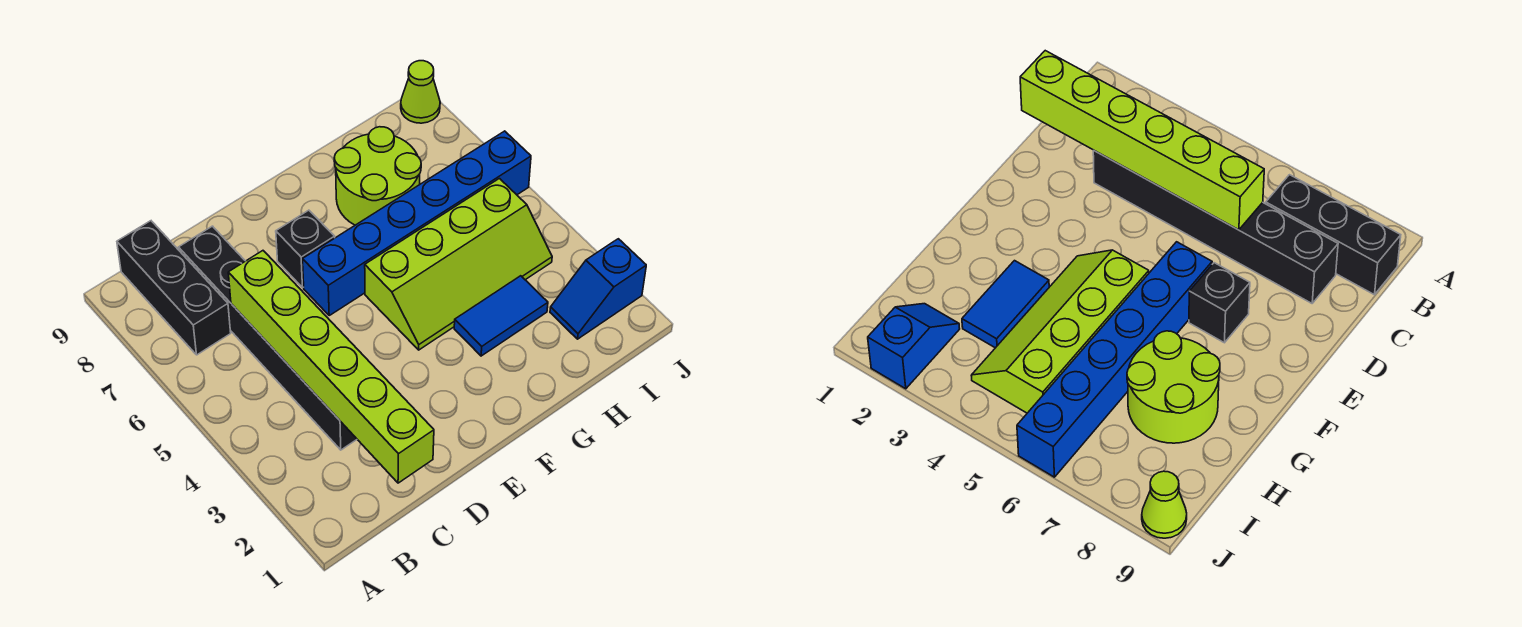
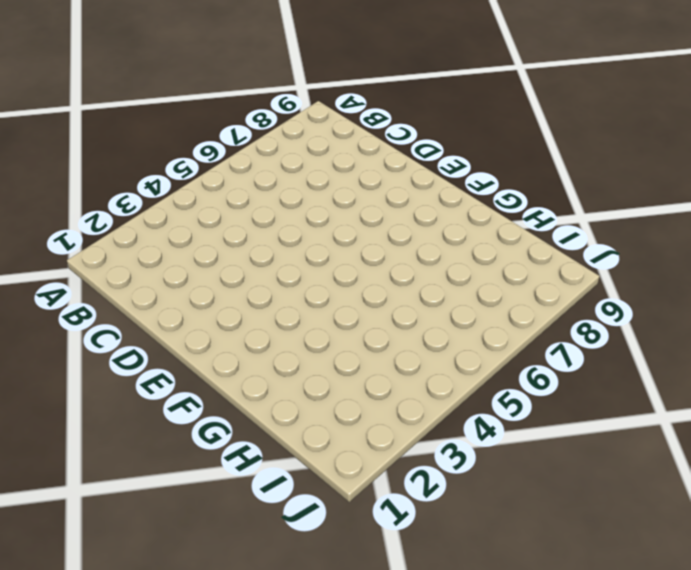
none -> black brick B7:B9 level 1
none -> black brick C3:C8 level 1

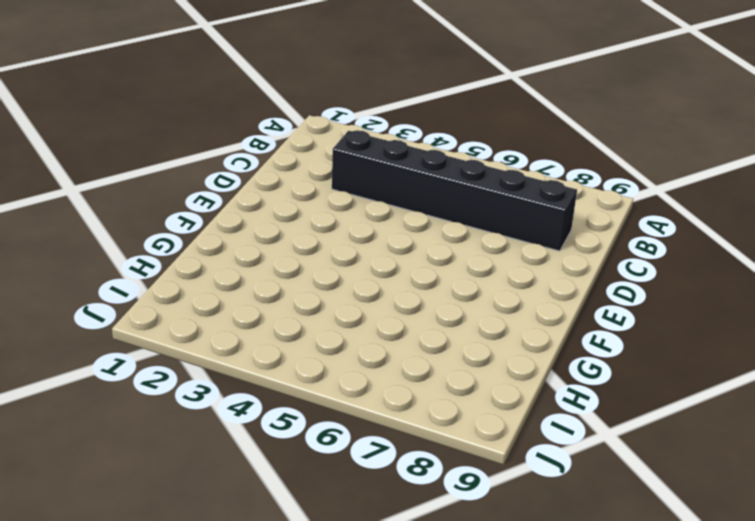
none -> black brick B7:B9 level 1
none -> blue brick E6:J6 level 1

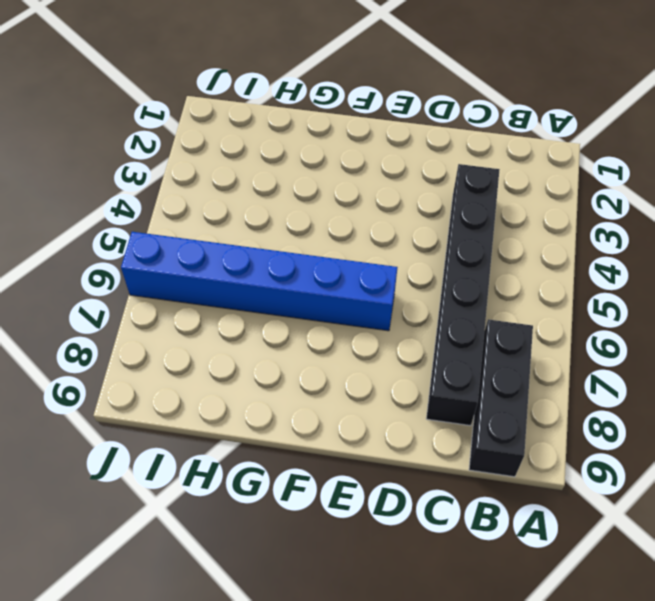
none -> black brick E7 level 1
none -> lime slope F4:I5 level 1 top 5

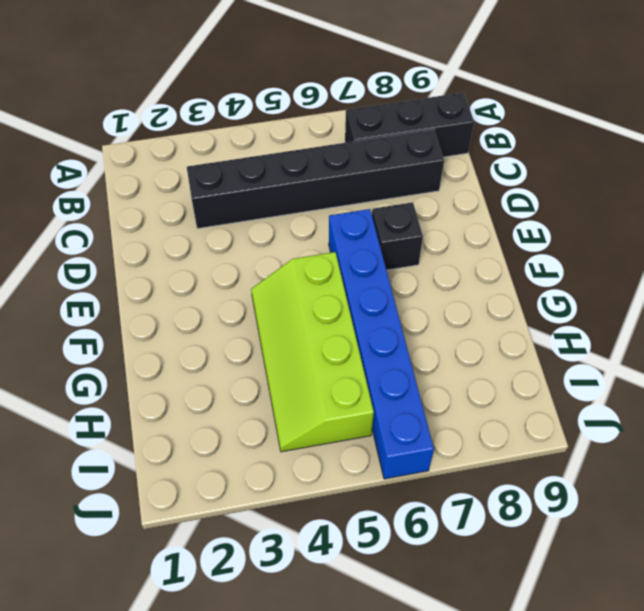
none -> blue tile G3:H3 level 1
none -> lime round brick G7:H8 level 1

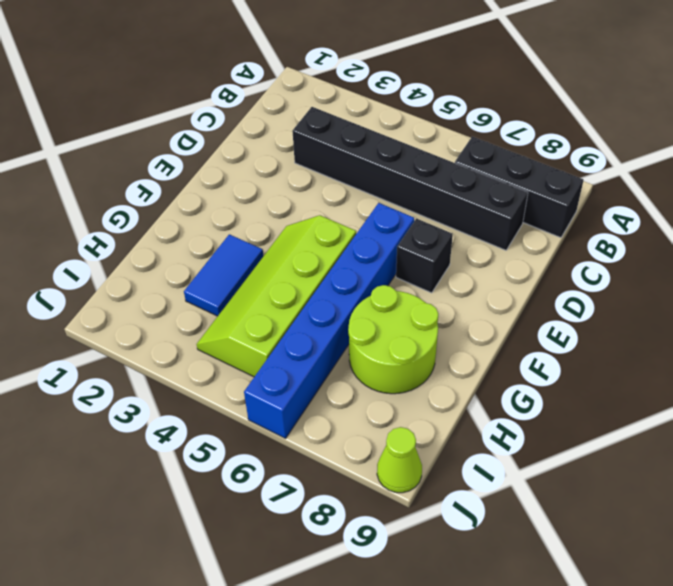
none -> blue slope I2:J2 level 1 top J
none -> lime brick C1:C6 level 2

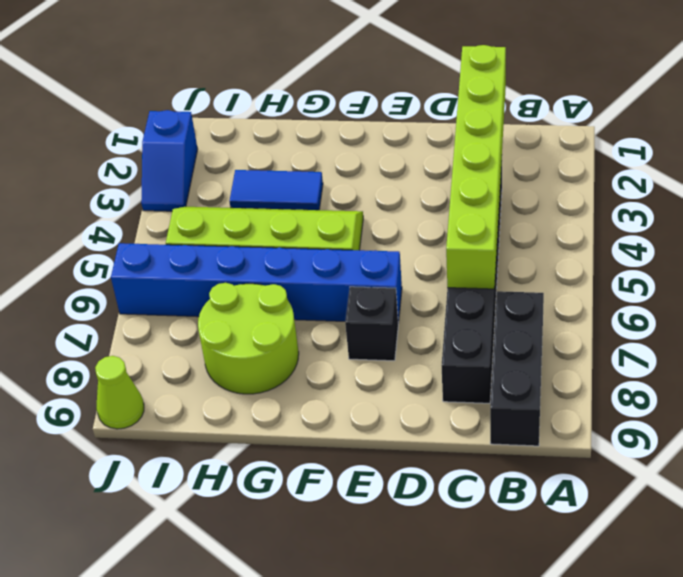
blue slope J2:J3 level 1 top 2 -> blue slope I2:J2 level 1 top J

